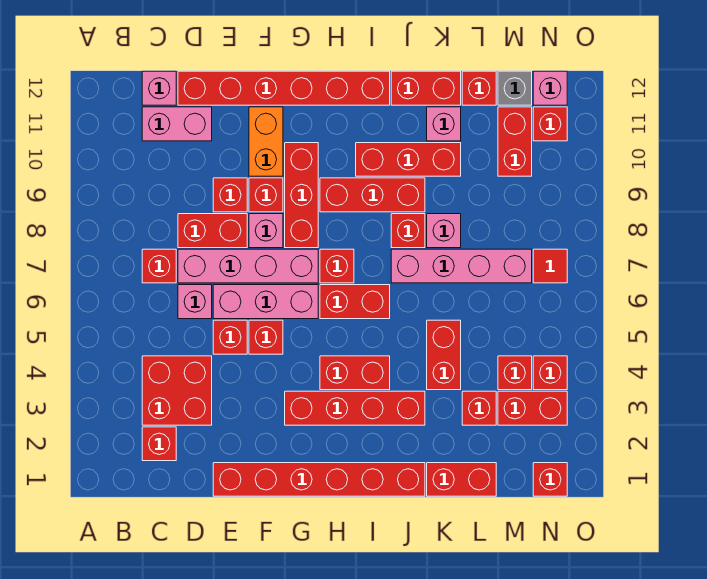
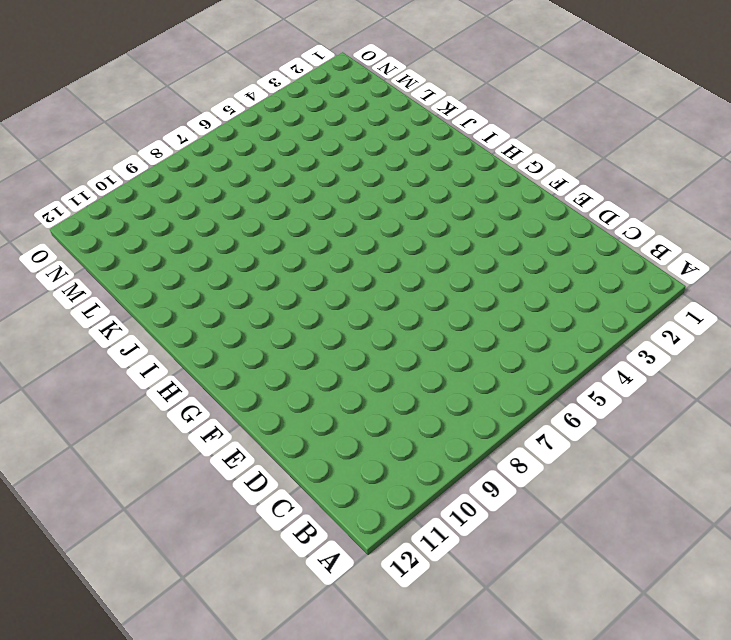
none -> red brick C2 level 1
none -> red brick C3:D4 level 1
none -> red brick C7 level 1
none -> pink brick C11:D11 level 1

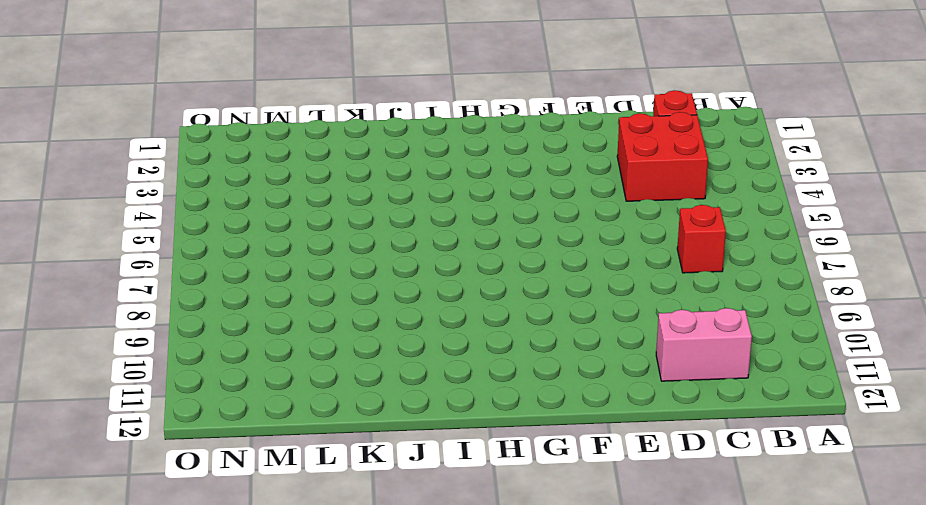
none -> pink brick C12 level 1
none -> pink brick D6 level 1
none -> pink brick D7:G7 level 1
none -> red brick D8:E8 level 1

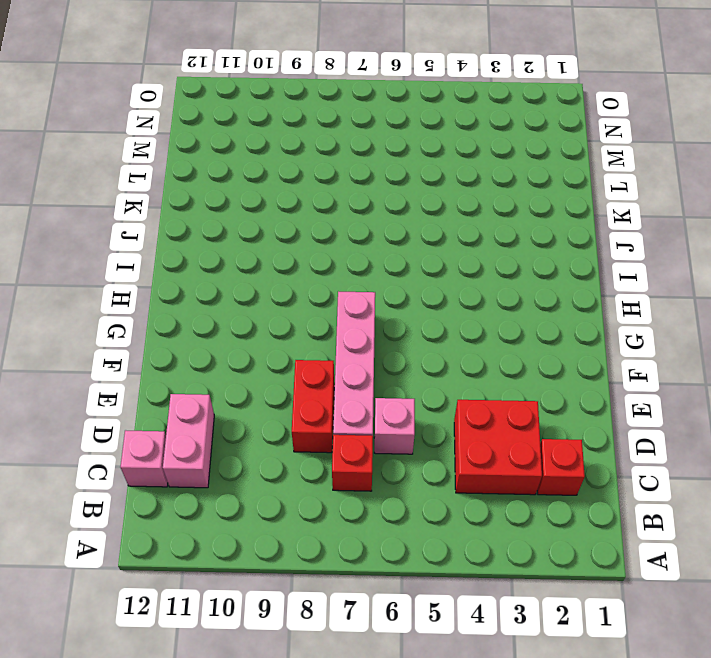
none -> red brick D12:I12 level 1
none -> red brick E1:J1 level 1
none -> red brick E5 level 1
none -> pink brick E6:G6 level 1

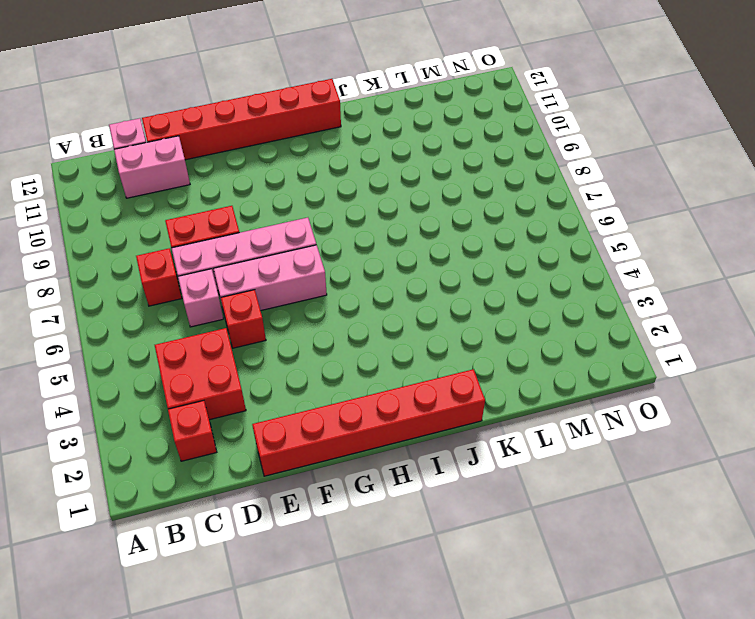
none -> red brick E9 level 1
none -> red brick F5 level 1
none -> pink brick F8 level 1
none -> red brick F9 level 1

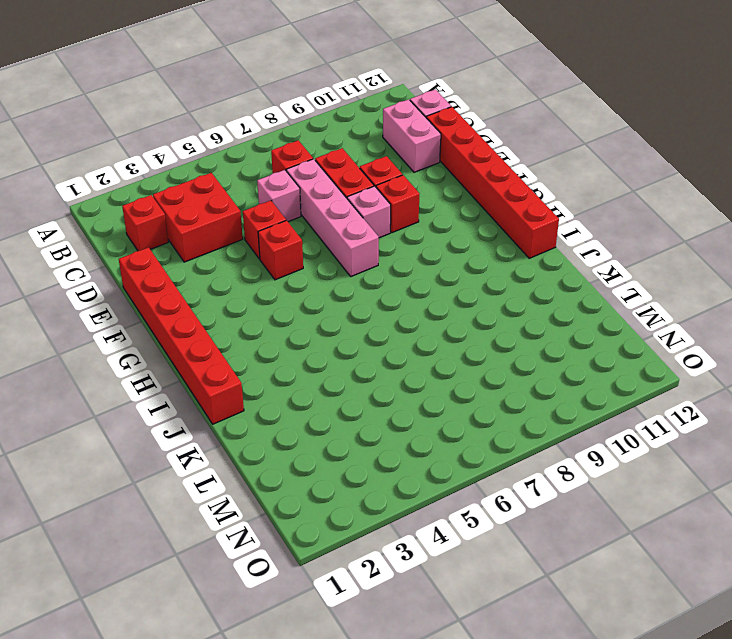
none -> pink brick E6:G6 level 1
none -> orange brick F10:F11 level 1
none -> red brick G3:J3 level 1
none -> red brick G8:G10 level 1

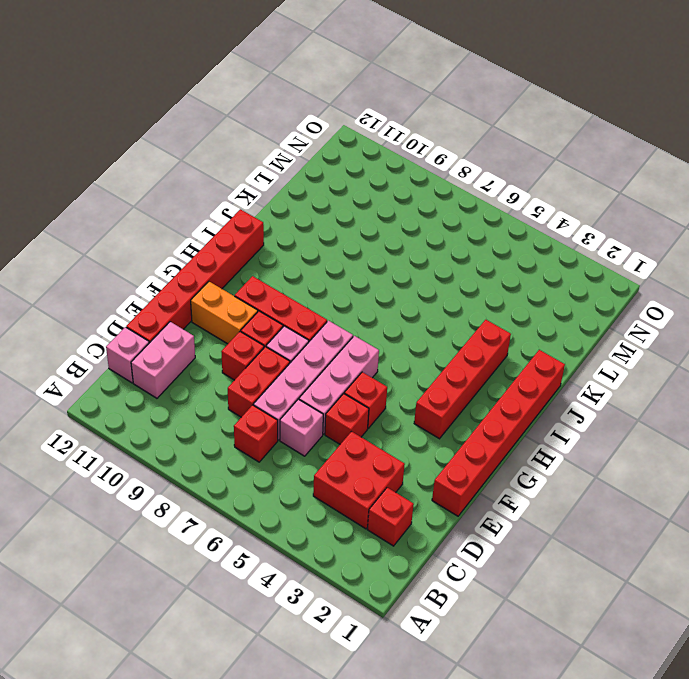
none -> red brick H4:I4 level 1
none -> red brick H6:I6 level 1
none -> red brick H7 level 1
none -> red brick H9:J9 level 1

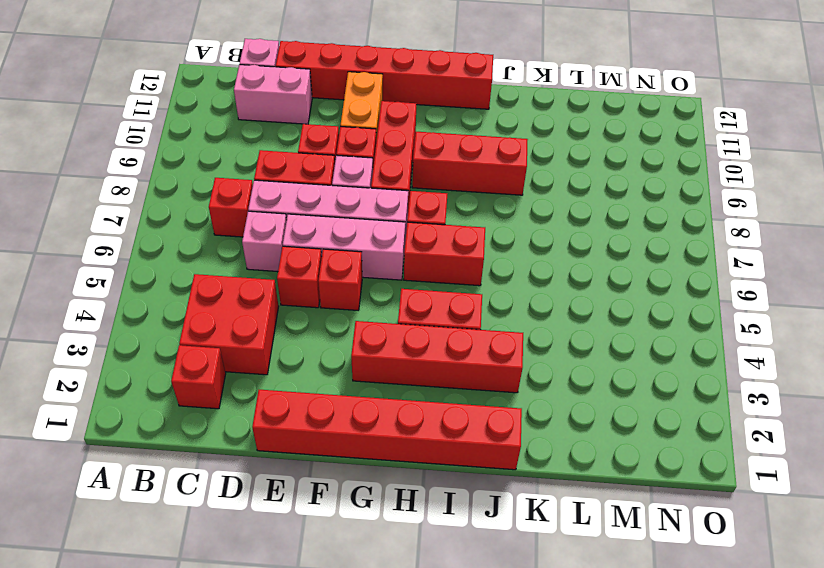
none -> red brick I10:K10 level 1
none -> pink brick J7:M7 level 1
none -> red brick J8 level 1
none -> red brick J12:K12 level 1

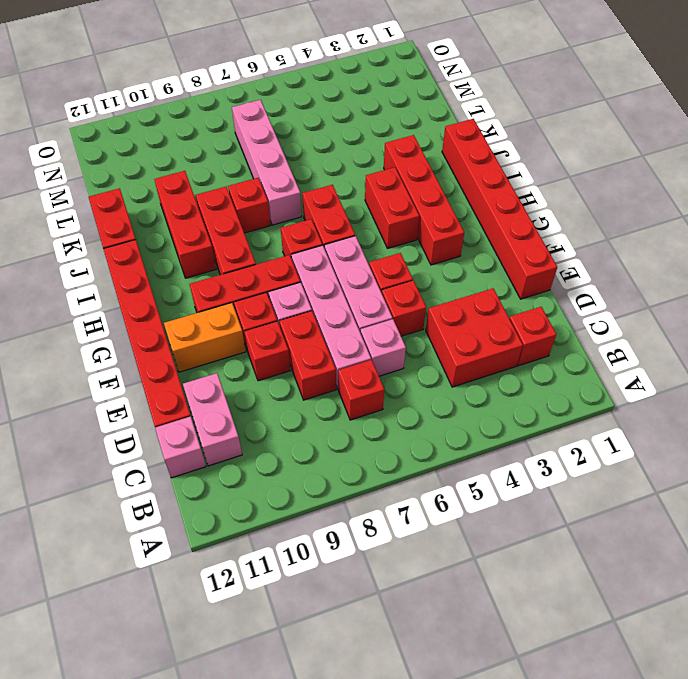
none -> red brick K1:L1 level 1
none -> red brick K4:K5 level 1
none -> pink brick K8 level 1
none -> pink brick K11 level 1

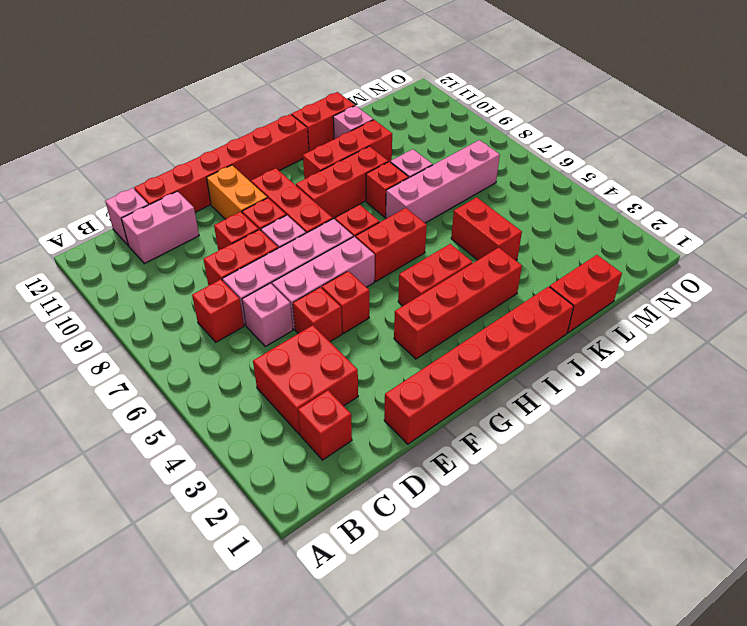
none -> red brick L3 level 1
none -> red brick L12 level 1
none -> red brick M3:N3 level 1
none -> red brick M4 level 1

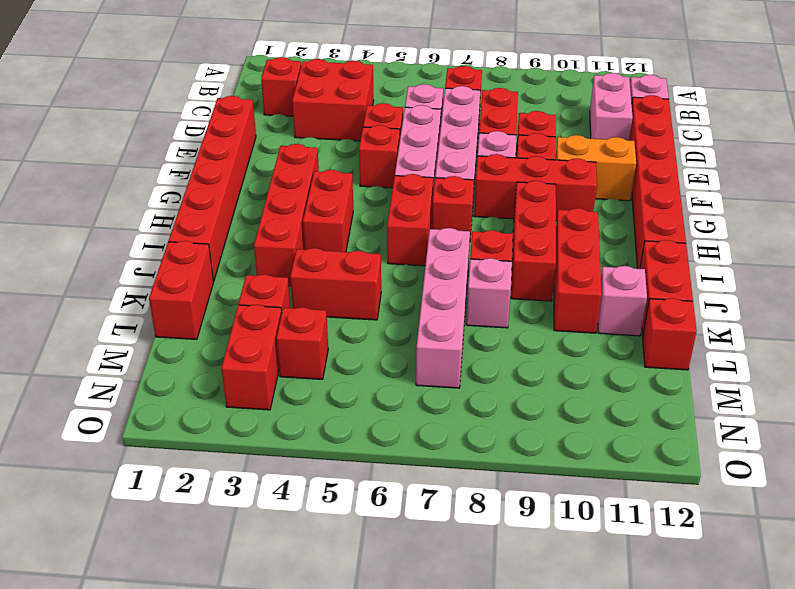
none -> red brick M10:M11 level 1
none -> grey brick M12 level 1
none -> red brick N1 level 1
none -> red brick N4 level 1

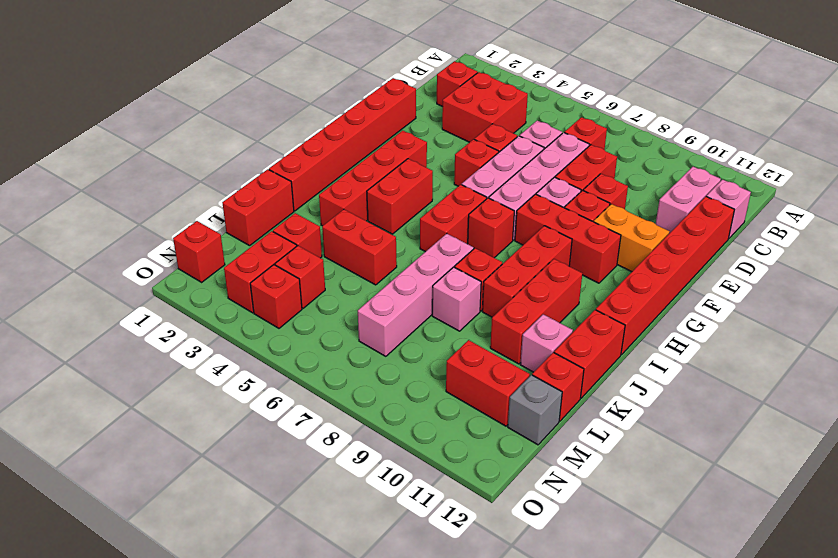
none -> red tile N7 level 1
none -> red brick N11 level 1
none -> pink brick N12 level 1

